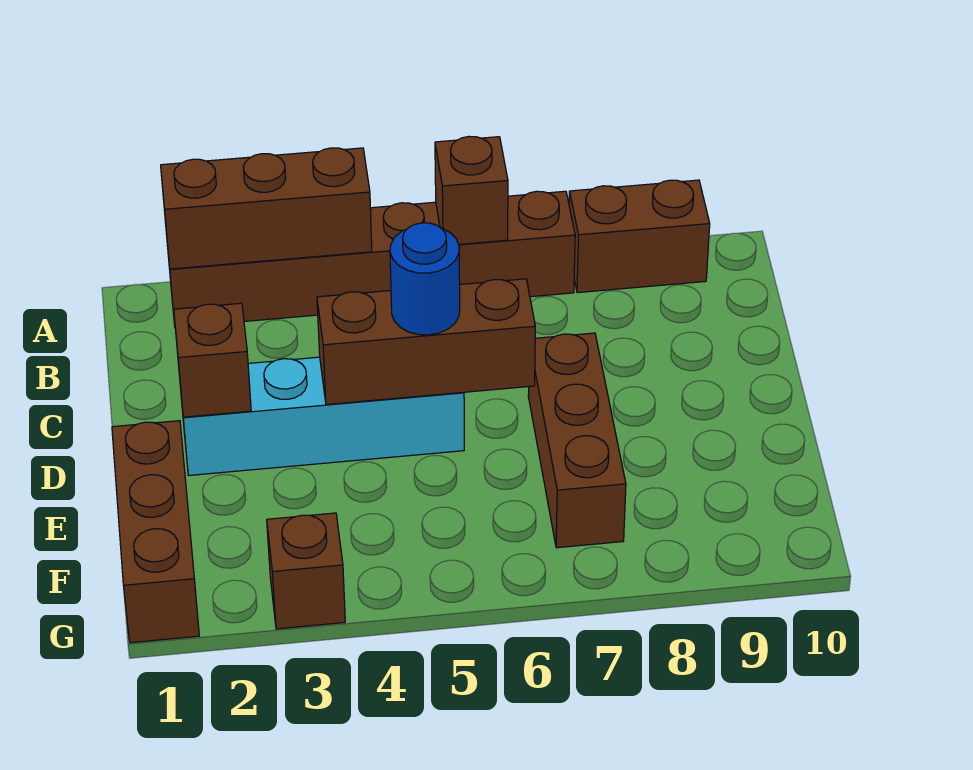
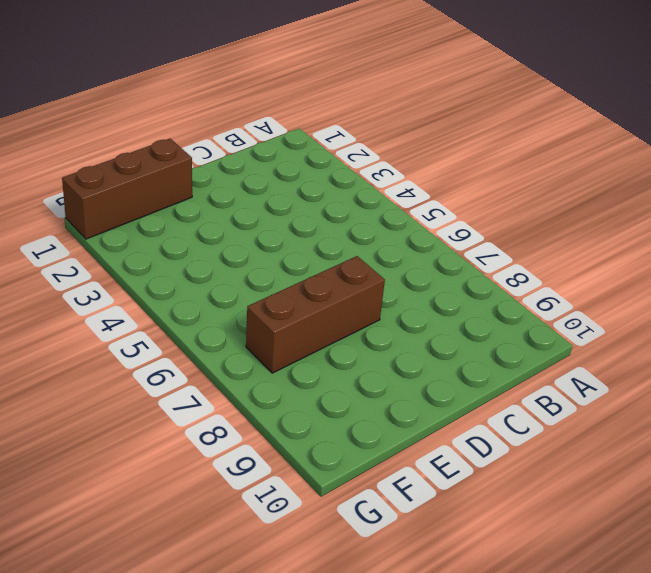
none -> brown brick A2:A7 level 1
none -> brown brick A8:A9 level 1

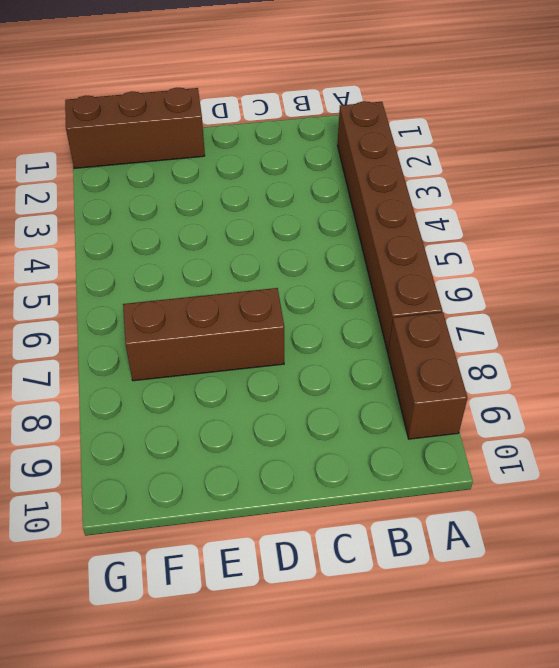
none -> cyan brick D2:D5 level 1
none -> brown brick G3 level 1

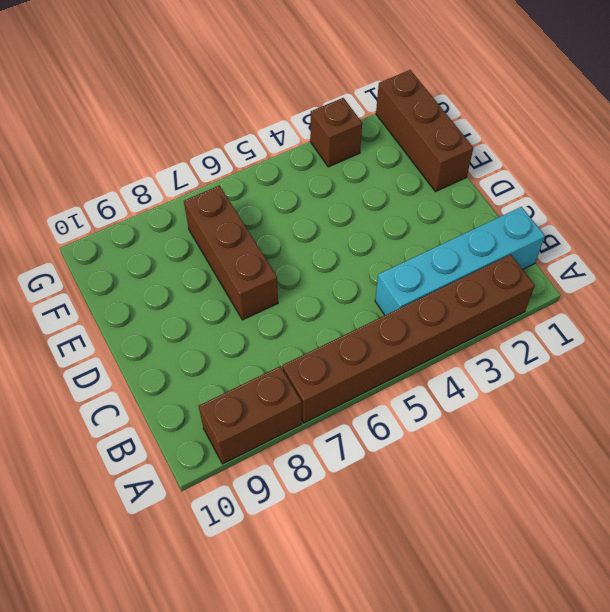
cyan brick B1:B4 level 1 -> cyan brick D2:D5 level 1
none -> brown brick A2:A4 level 2
none -> brown brick A6 level 2

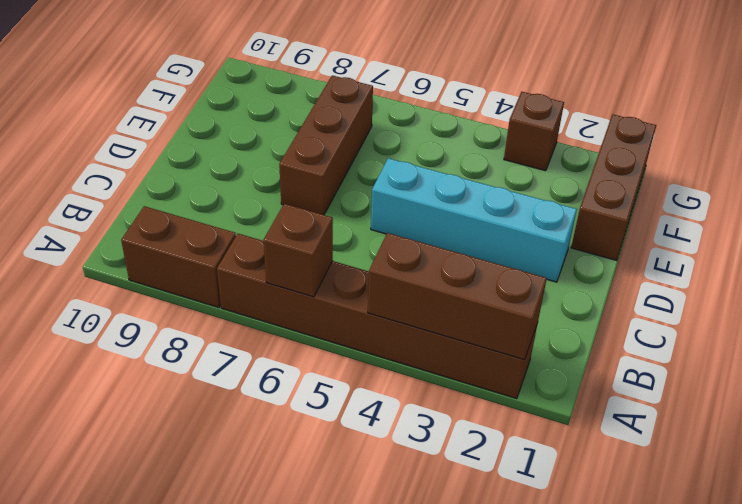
none -> brown brick D2 level 2
none -> brown brick D4:D6 level 2

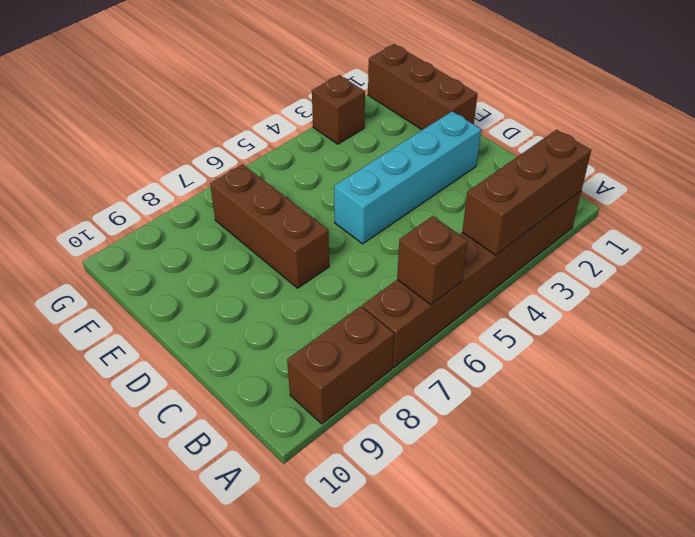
none -> brown brick D2 level 2
none -> brown brick D4:D6 level 2

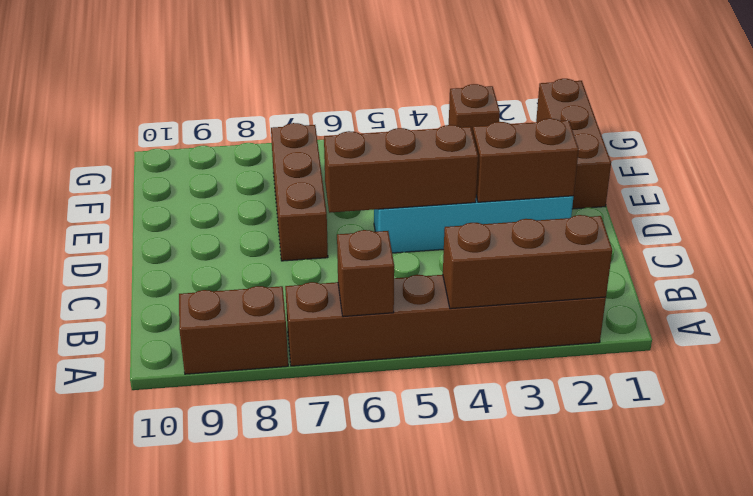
brown brick D2:D3 level 2 -> brown brick D2 level 2
none -> blue round brick D5 level 3

